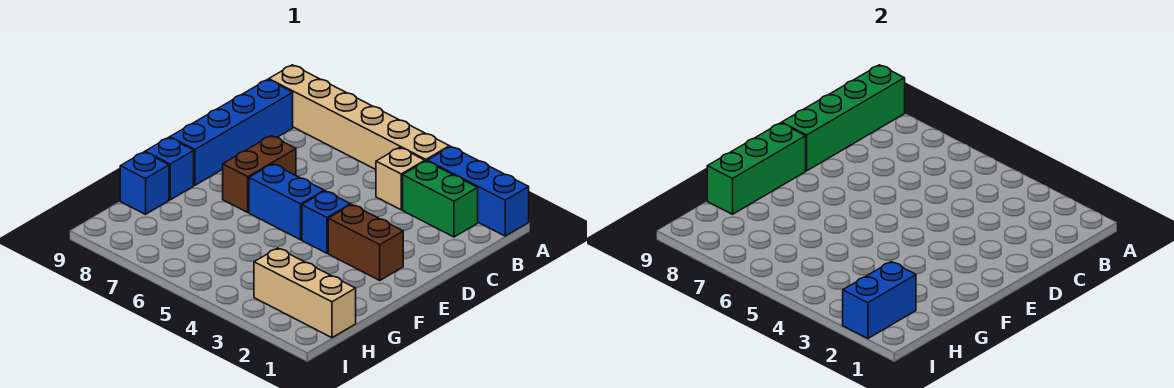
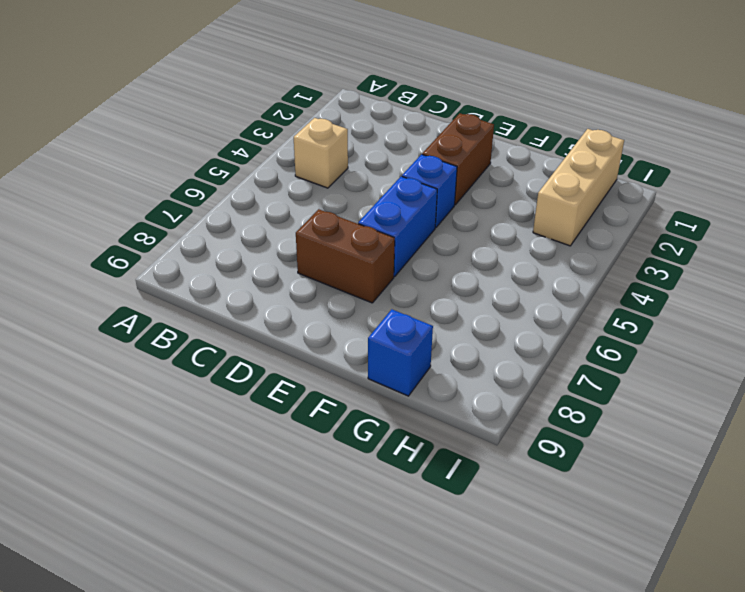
none -> blue brick A1:A3 level 1
none -> tan brick A4:A9 level 1
none -> green brick B2:B3 level 1

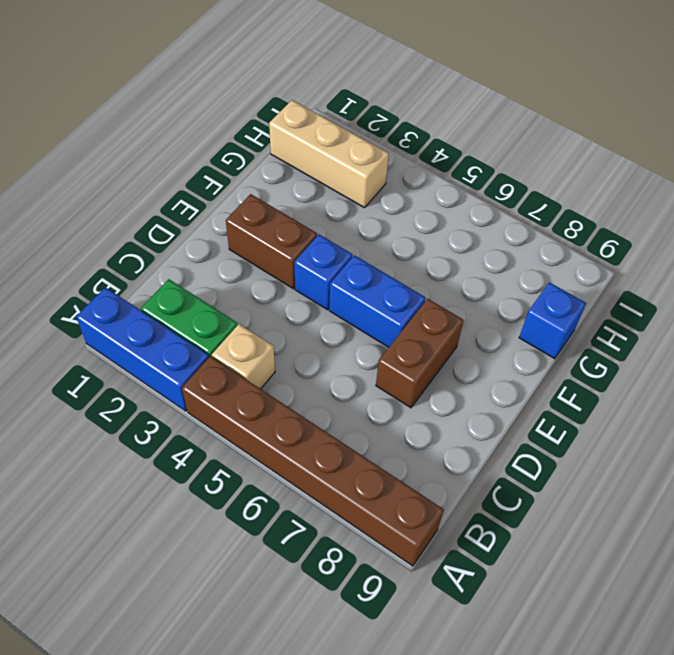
brown brick A4:A9 level 1 -> tan brick A4:A9 level 1
none -> blue brick B9:E9 level 1
none -> blue brick F9 level 1
none -> green brick A9:D9 level 2

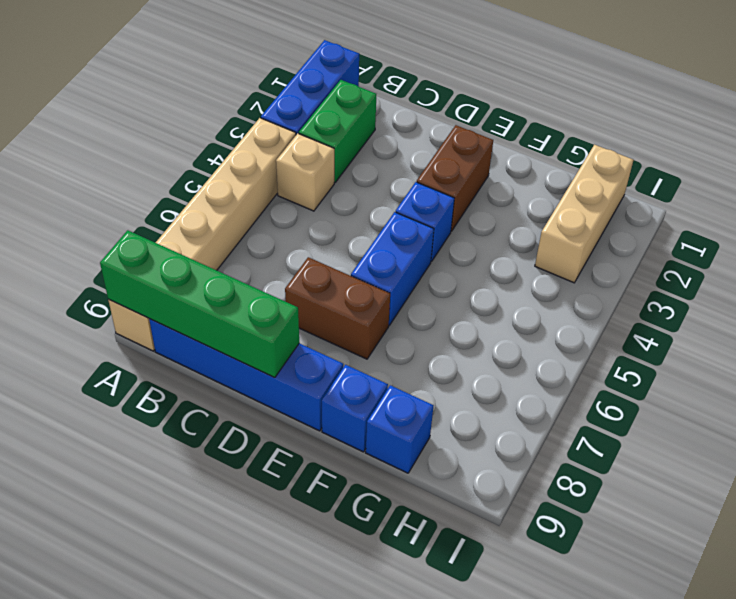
none -> green brick E9:G9 level 2
none -> blue brick H2:I2 level 2

